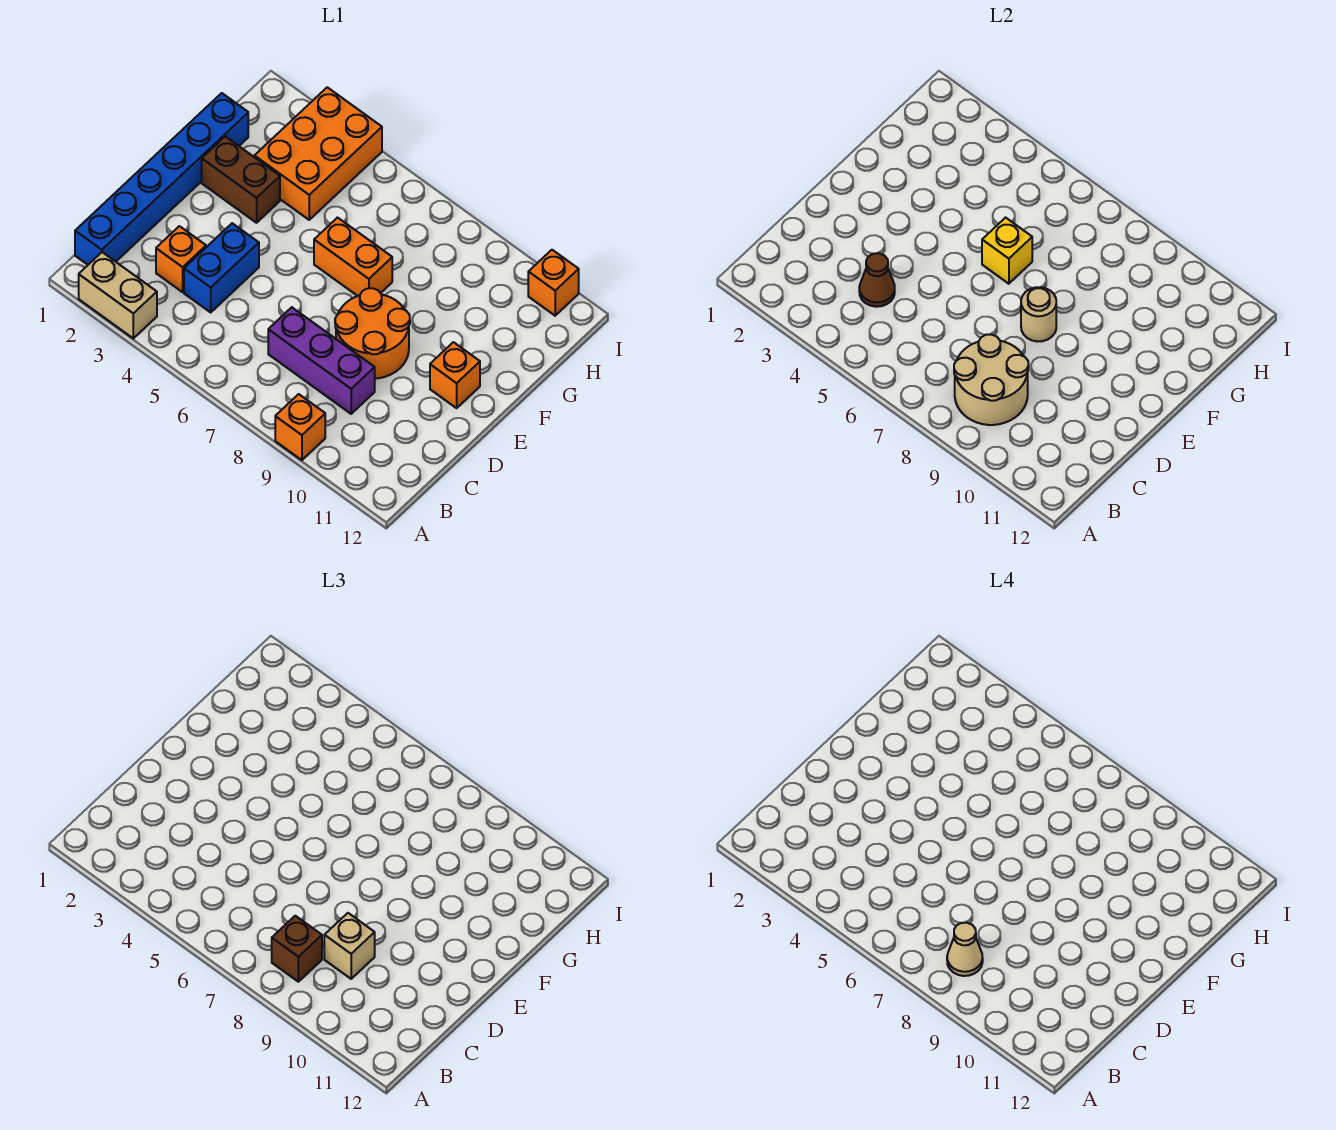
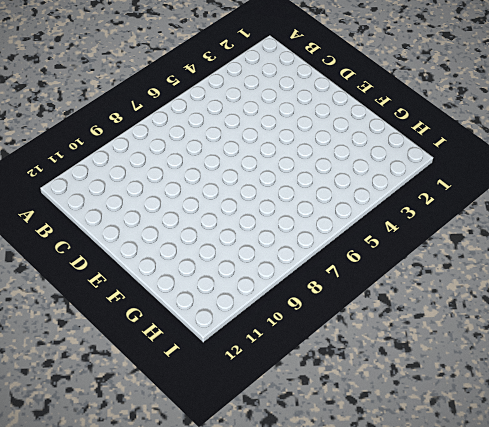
none -> tan brick A2:A3 level 1
none -> orange brick A9 level 1
none -> blue brick B1:G1 level 1

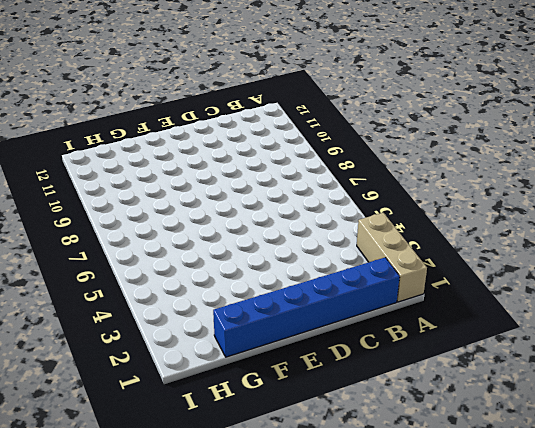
tan brick A1:A3 level 1 -> tan brick A2:A3 level 1
none -> orange brick A9 level 1
none -> orange brick C3 level 1
none -> blue brick C4:D4 level 1

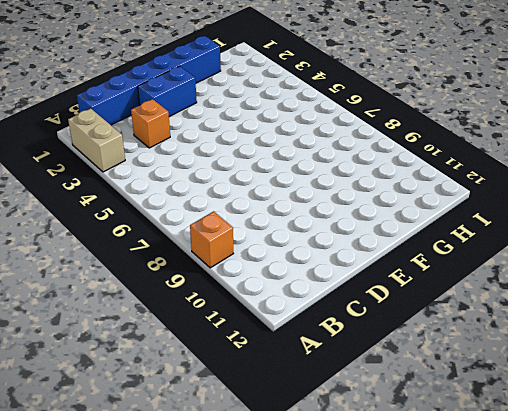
blue brick D2:E2 level 1 -> blue brick C4:D4 level 1
none -> purple brick C7:C9 level 1
none -> orange round brick D8:E9 level 1
none -> orange brick E11 level 1

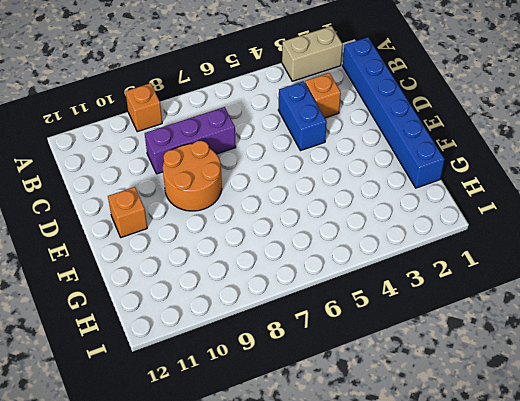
none -> brown brick F2:F3 level 1
none -> orange brick F6:F7 level 1
none -> orange brick G3:I4 level 1

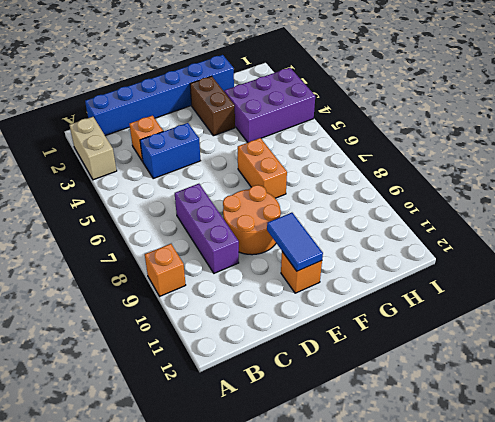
blue tile E10:E11 level 2 -> none
purple brick G3:I4 level 1 -> orange brick G3:I4 level 1
none -> orange brick I11 level 1
none -> tan round brick B8:C9 level 2
none -> brown cone C4 level 2

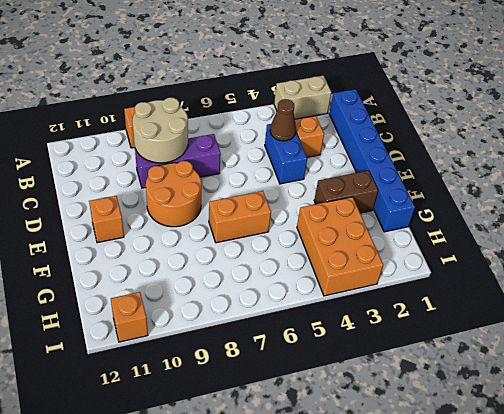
none -> tan round brick E8 level 2
none -> yellow brick F6 level 2
none -> brown brick B8 level 3

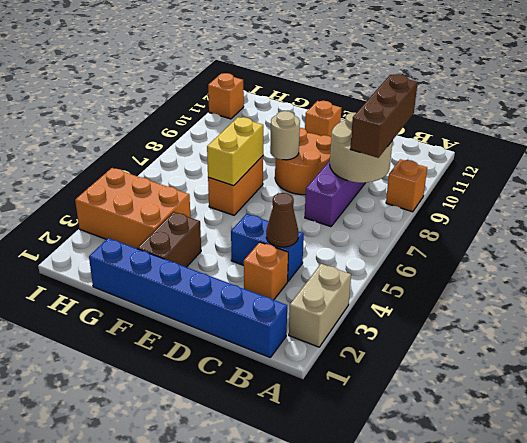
brown brick B8:B10 level 3 -> brown brick B8 level 3
yellow brick F6:F7 level 2 -> yellow brick F6 level 2
none -> tan brick C9 level 3
none -> tan cone B8 level 4

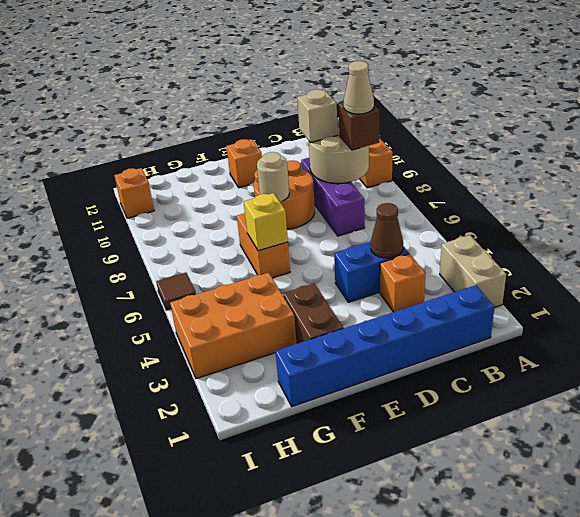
brown tile I6 level 1 -> none

